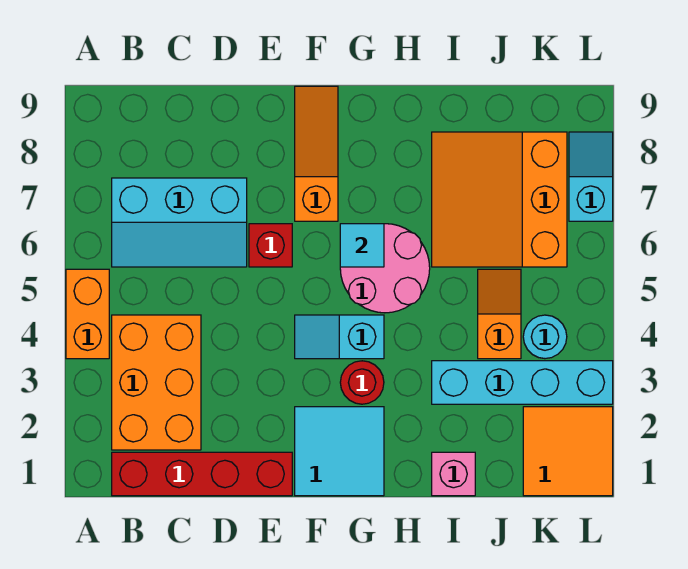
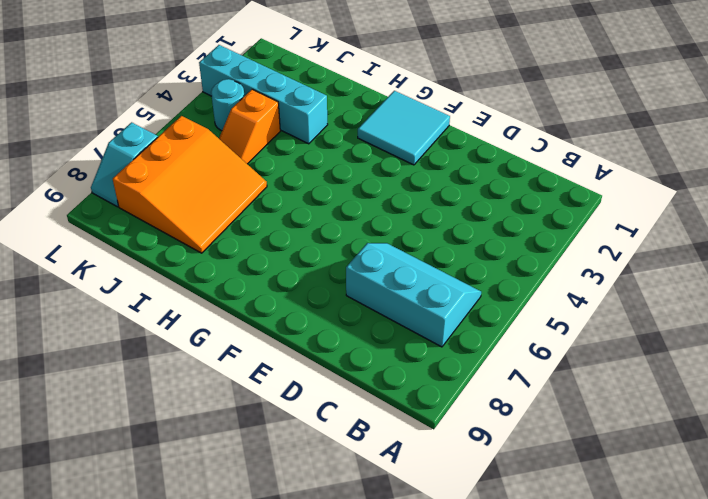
none -> orange brick A4:A5 level 1
none -> red brick B1:E1 level 1
none -> orange brick B2:C4 level 1

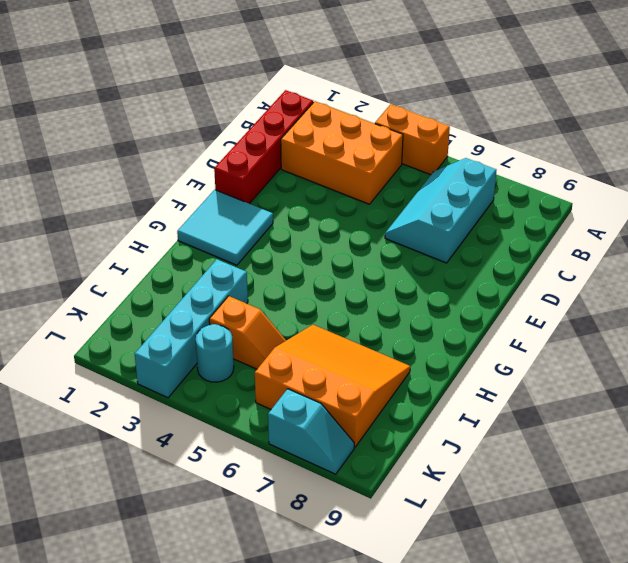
none -> red brick E6 level 1
none -> cyan slope F4:G4 level 1 top G
none -> orange slope F7:F9 level 1 top 7

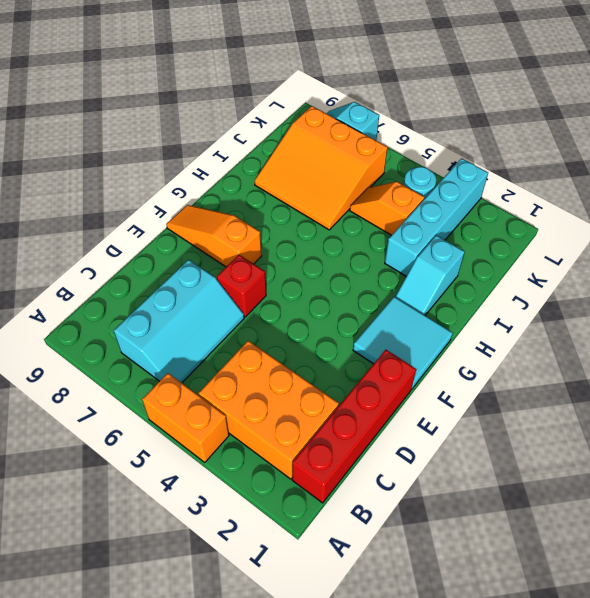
cyan slope H2:I2 level 1 top I -> cyan slope F4:G4 level 1 top G
none -> red round brick G3 level 1
none -> pink round brick G5:H6 level 1
none -> pink brick I1 level 1

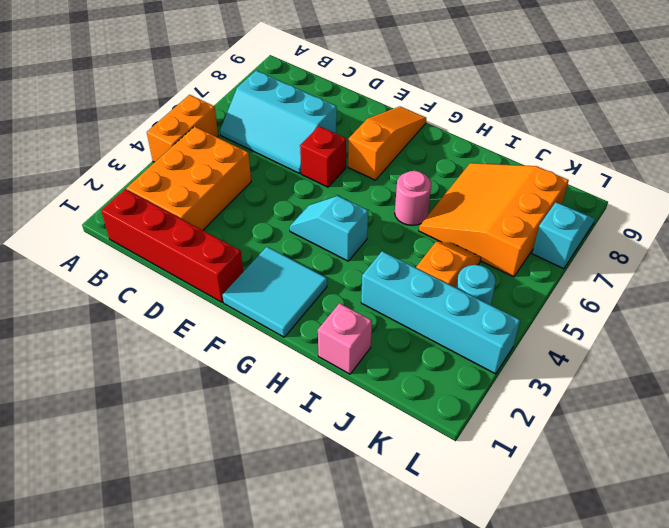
pink round brick H6 level 1 -> pink round brick G5:H6 level 1
none -> red round brick G3 level 1
none -> orange tile K1:L2 level 1
none -> cyan tile G6 level 2

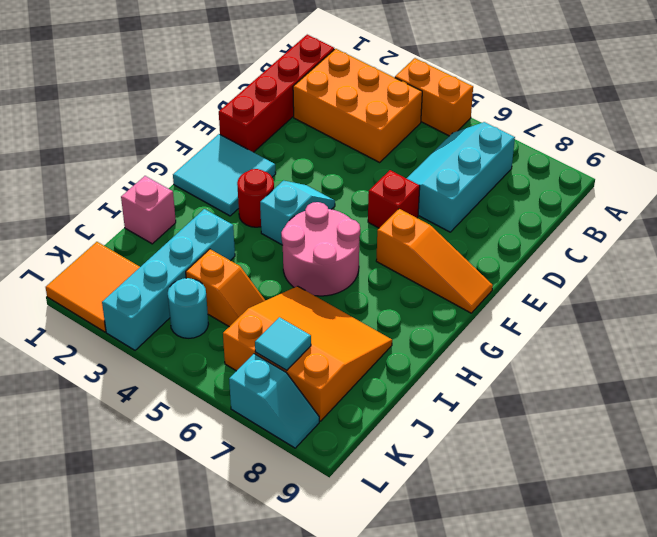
cyan tile K7 level 2 -> cyan tile G6 level 2

